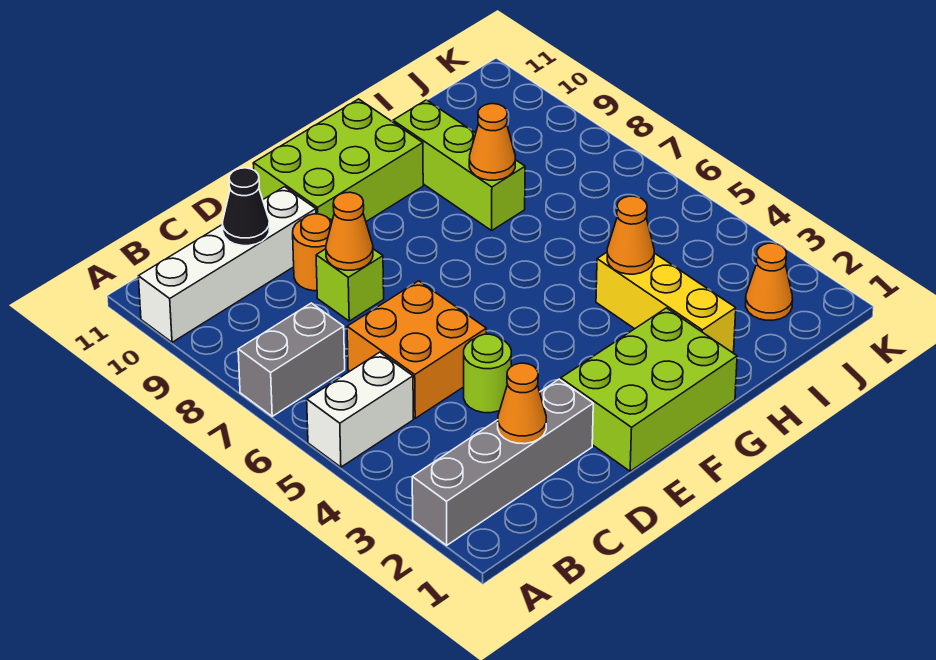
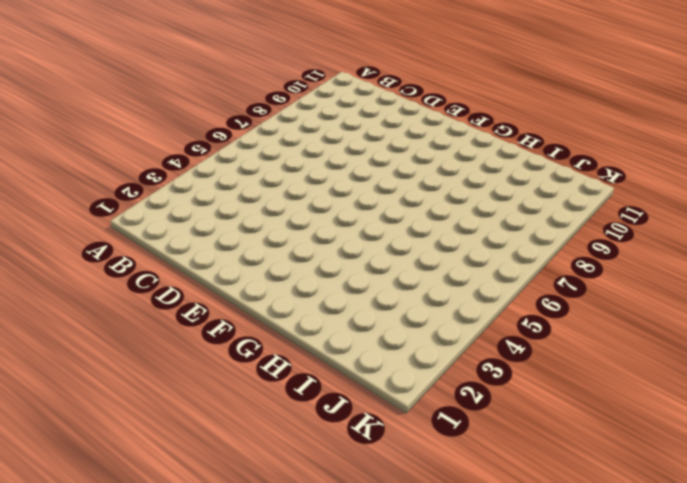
none -> grey brick A2:D2 level 1
none -> white brick A5:B5 level 1
none -> grey brick A7:B7 level 1

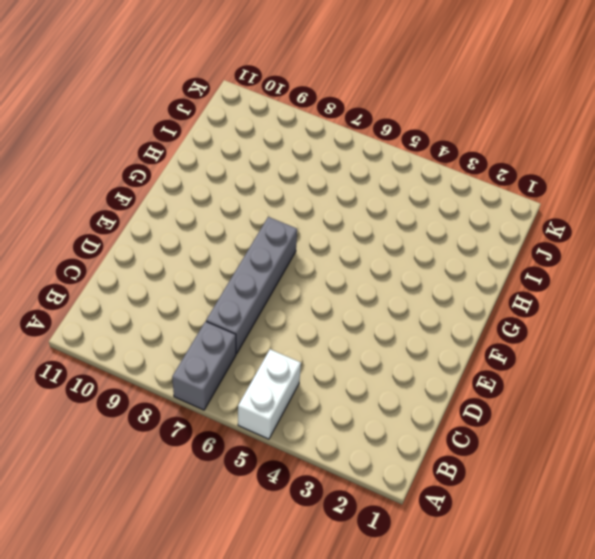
grey brick C7:F7 level 1 -> grey brick A2:D2 level 1
none -> white brick A10:D10 level 1
none -> orange brick C5:D6 level 1
none -> lime round brick D4 level 1

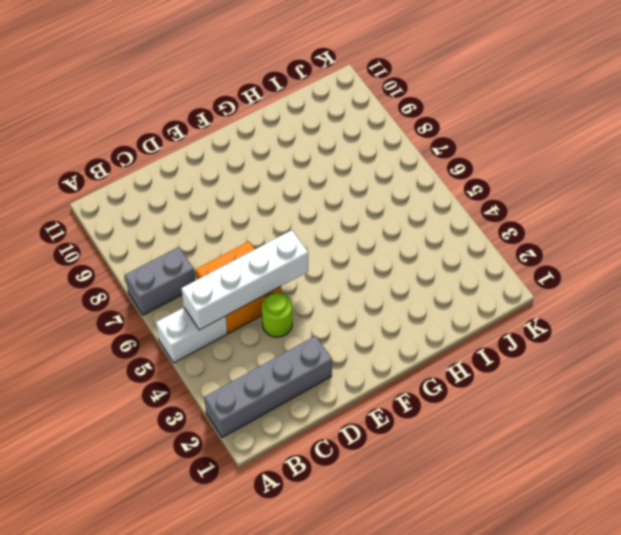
white brick B5:E5 level 2 -> white brick A10:D10 level 1
none -> lime brick D8 level 1
none -> orange round brick D9 level 1
none -> lime brick E1:G2 level 1

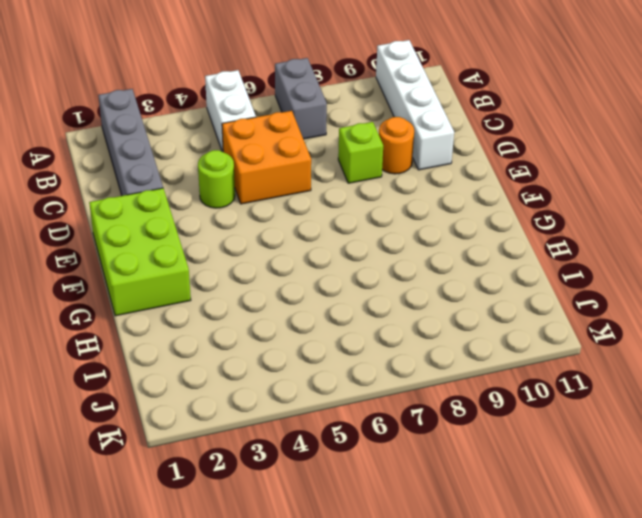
none -> lime brick E10:G11 level 1
none -> yellow brick H2:H4 level 1
none -> lime brick H8:H10 level 1

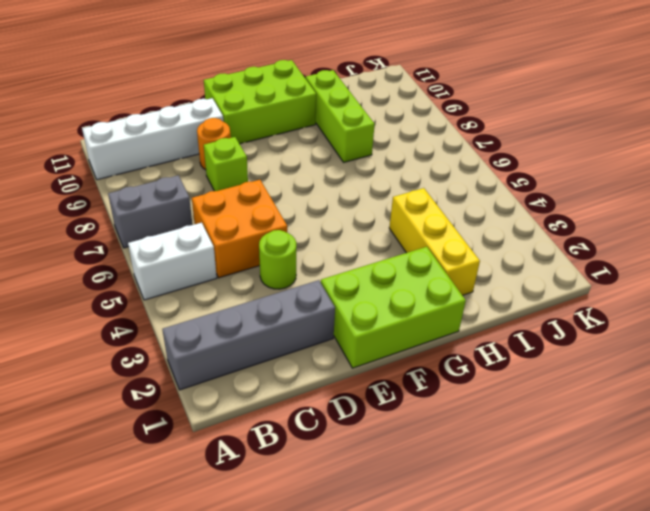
none -> orange cone J2 level 1
none -> orange cone C2 level 2
none -> black cone C10 level 2

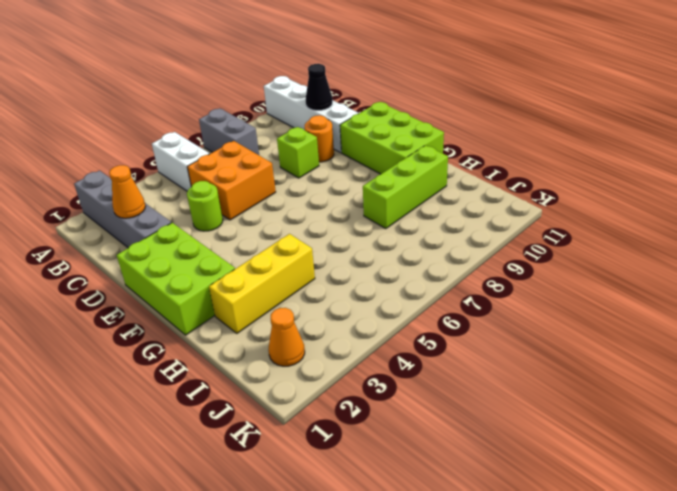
none -> orange cone D8 level 2
none -> orange cone H4 level 2
none -> orange cone H8 level 2

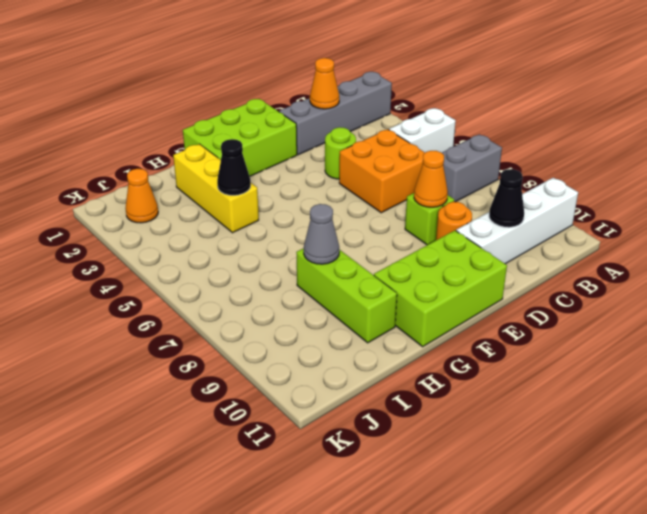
black cone H4 level 2 -> orange cone H4 level 2
grey cone H8 level 2 -> orange cone H8 level 2

